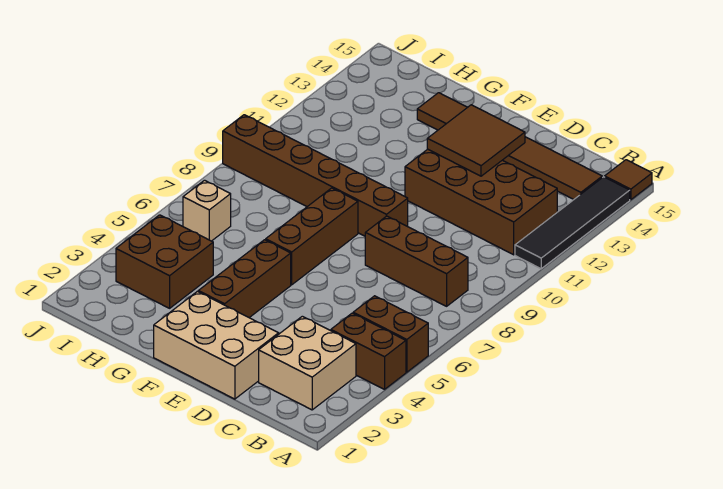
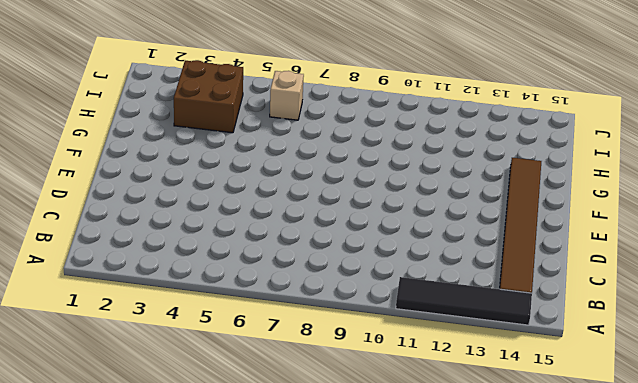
none -> brown brick A4:B4 level 1
none -> brown brick A5:B5 level 1
none -> brown tile A15 level 1

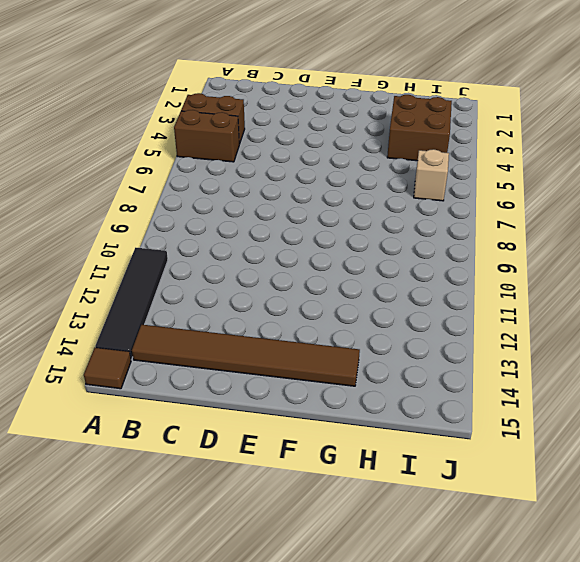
none -> tan brick B2:C3 level 1
none -> brown brick B8:D8 level 1
none -> brown brick B11:E12 level 1

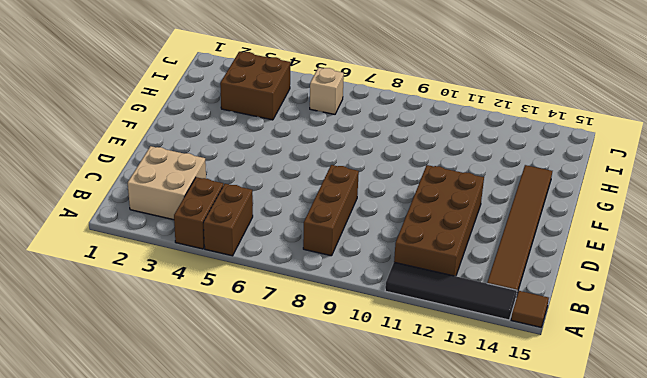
none -> tan brick D1:F2 level 1
none -> brown brick E9:J9 level 1
none -> brown brick F3:F5 level 1

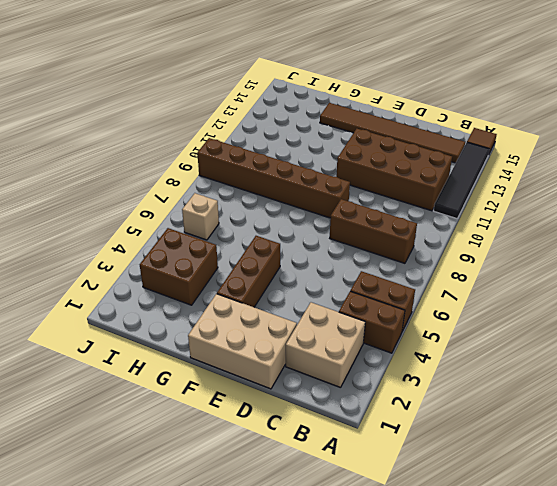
none -> brown brick F6:F8 level 1
none -> brown tile D12:E13 level 2

